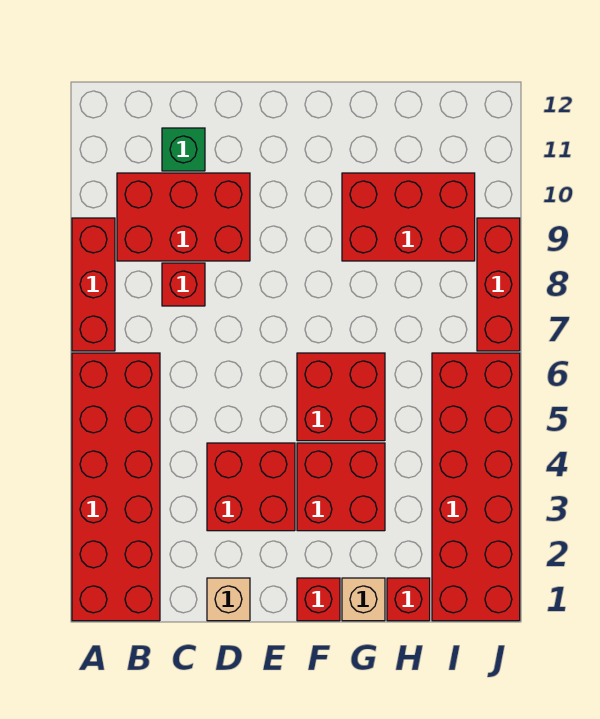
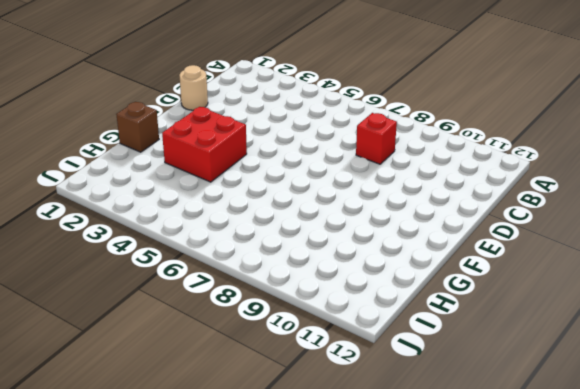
tan round brick D1 level 1 -> tan brick D1 level 1
brown brick G1 level 1 -> tan brick G1 level 1
none -> red brick A1:B6 level 1
none -> red brick A7:A9 level 1
none -> red brick B9:D10 level 1

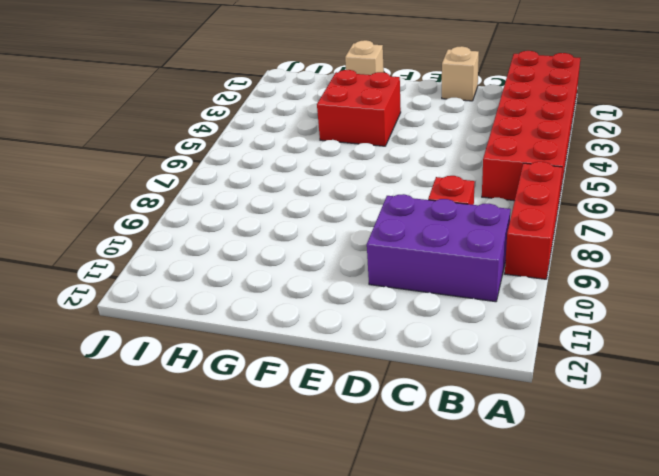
purple brick B9:D10 level 1 -> red brick B9:D10 level 1
none -> green brick C11 level 1
none -> red brick D3:E4 level 1
none -> red brick F1 level 1

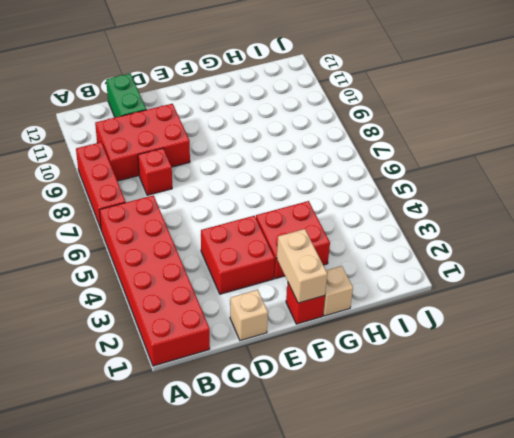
green brick C11:C12 level 1 -> green brick C11 level 1
tan brick F1:F2 level 2 -> none
none -> red brick F5:G6 level 1
none -> red brick G9:I10 level 1
none -> red brick H1 level 1

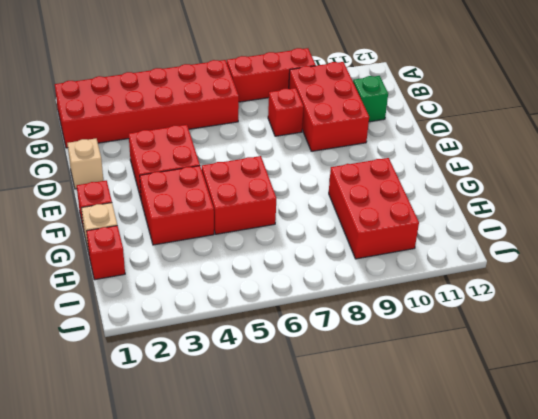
none -> red brick I1:J6 level 1
none -> red brick J7:J9 level 1

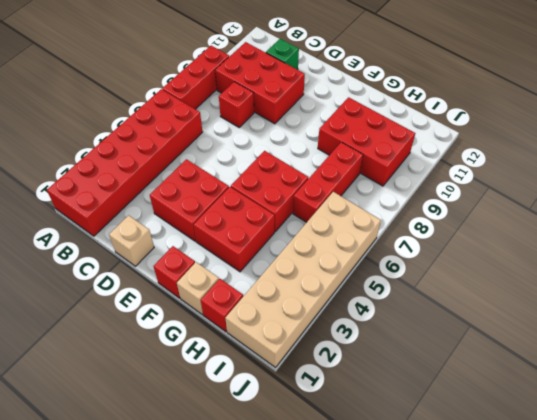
red brick H6:H8 level 1 -> red brick J7:J9 level 1
tan brick I1:J6 level 1 -> red brick I1:J6 level 1

